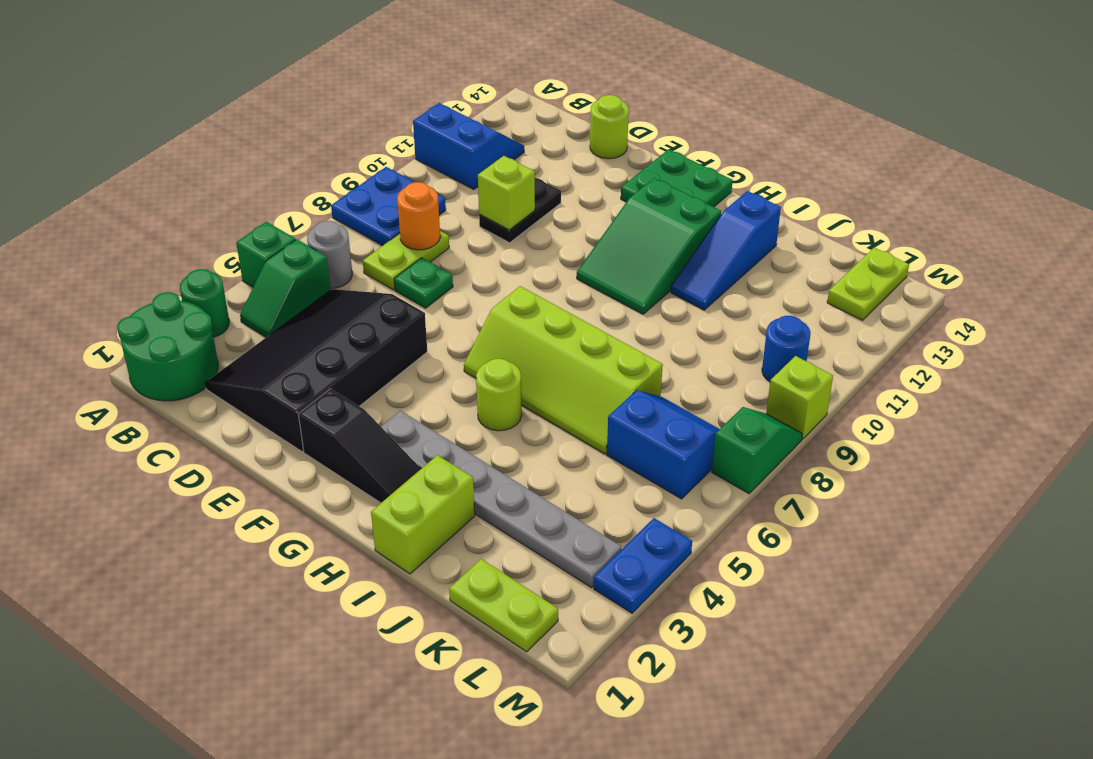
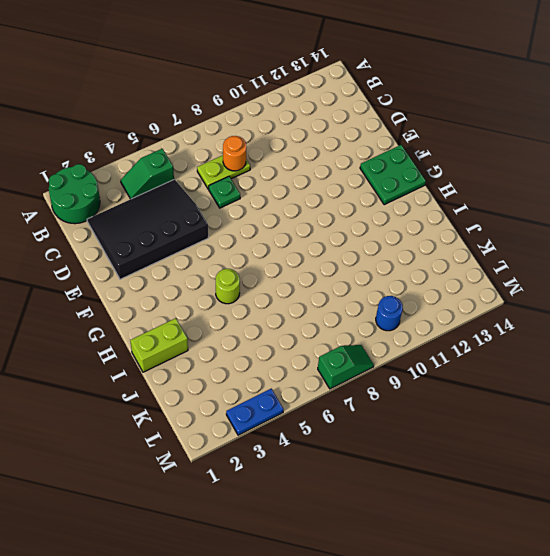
none -> green round brick A3 level 1
none -> green brick A5 level 1
none -> blue plate A8:B9 level 1

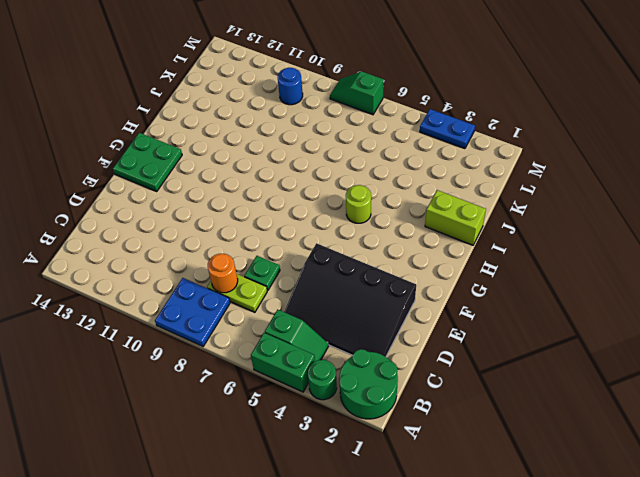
green brick A4:A5 level 1 -> green brick A5 level 1
none -> blue slope A11:B12 level 1 top 11
none -> grey round brick B6 level 1
none -> black plate D10:D11 level 1

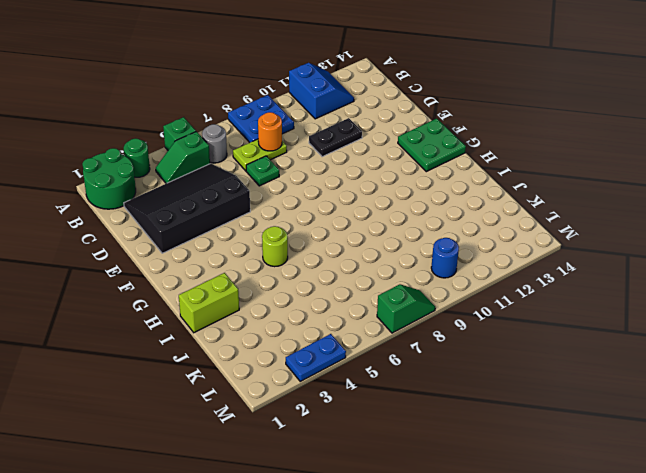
none -> lime round brick D14 level 1
none -> black slope F2:H2 level 1 top F
none -> grey plate G3:L3 level 1

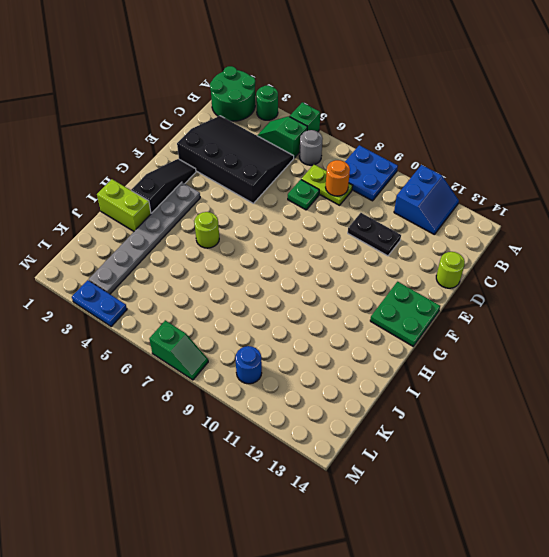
black slope F2:H2 level 1 top H -> black slope F2:H2 level 1 top F
none -> lime slope G6:J7 level 1 top 7
none -> green slope G10:H12 level 1 top 12
none -> blue slope I11:I13 level 1 top 13

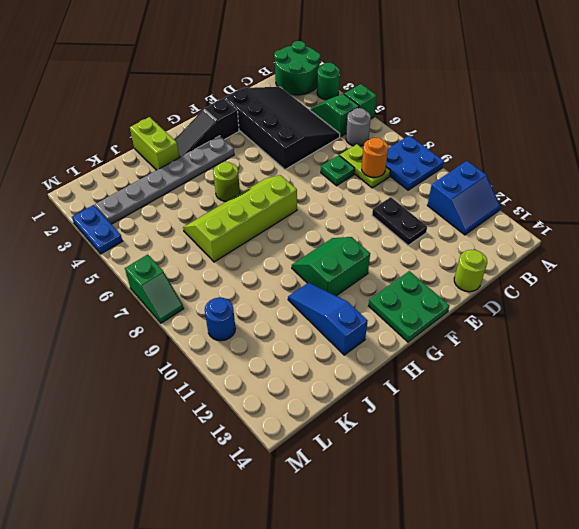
green slope G10:H11 level 1 top 11 -> green slope G10:H12 level 1 top 12
none -> lime plate K1:L1 level 1
none -> blue slope K6:L7 level 1 top 6
none -> lime plate L13:L14 level 1

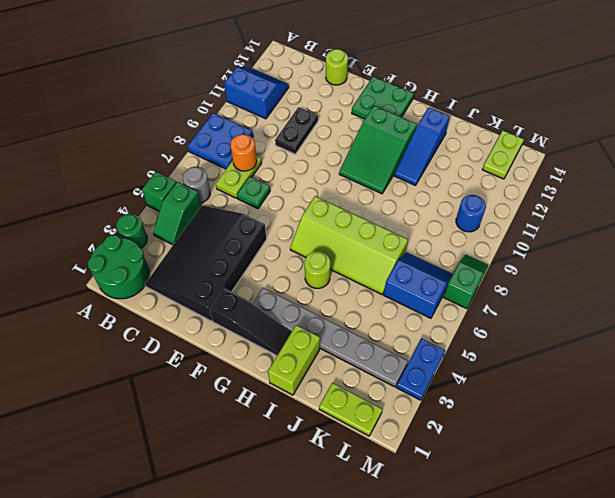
none -> lime brick M9 level 1
none -> lime brick D10 level 2

